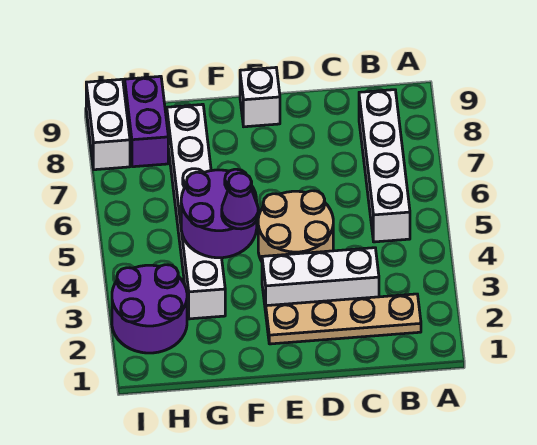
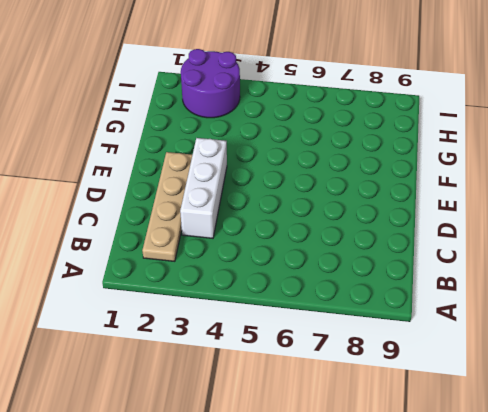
none -> white brick B5:B8 level 1
none -> tan round brick D4:E5 level 1

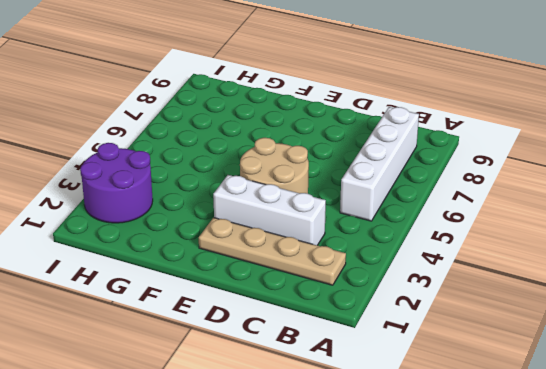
none -> white brick E9 level 1
none -> white brick G3:G8 level 1

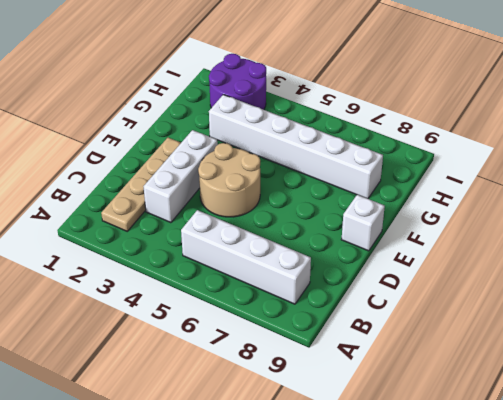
none -> purple brick H8:H9 level 1
none -> white brick I8:I9 level 1

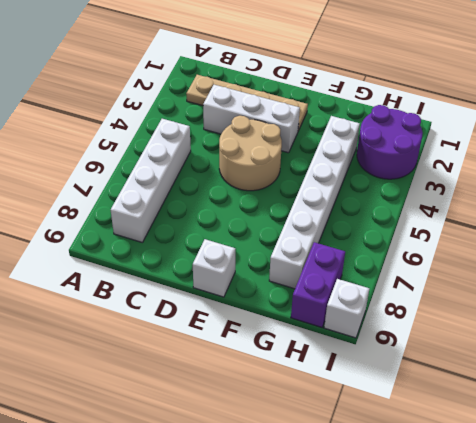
white brick I9 level 1 -> white brick I8:I9 level 1
none -> purple round brick F4:G5 level 2
none -> purple cone F4 level 3

